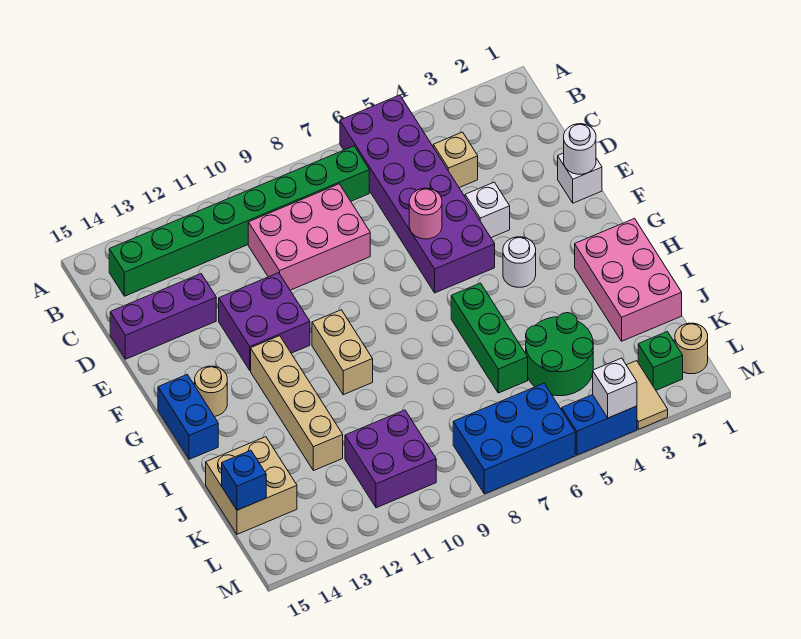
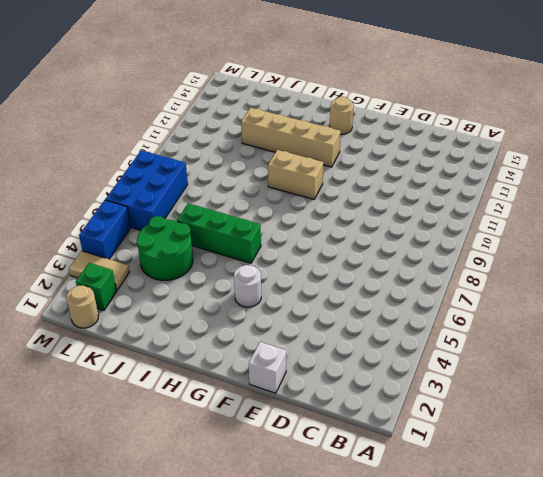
none -> purple brick A5:F6 level 1
none -> green brick B7:B14 level 1
none -> tan brick C4 level 1

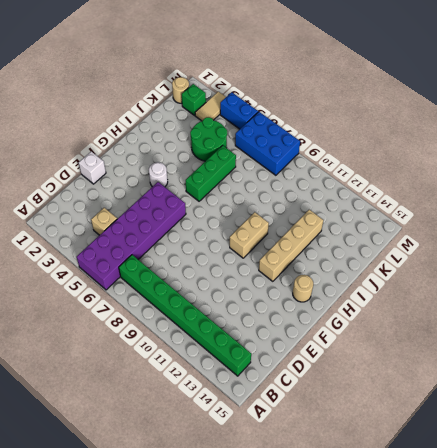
none -> pink brick C8:D10 level 1
none -> purple brick D13:D15 level 1
none -> white brick E4 level 1

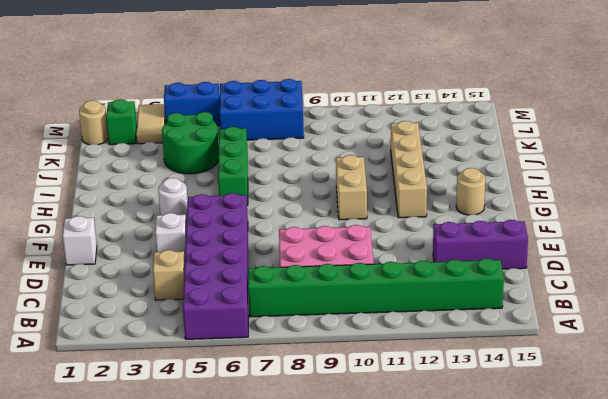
none -> purple brick E11:F12 level 1
none -> blue brick G15:H15 level 1
none -> pink brick H1:J2 level 1

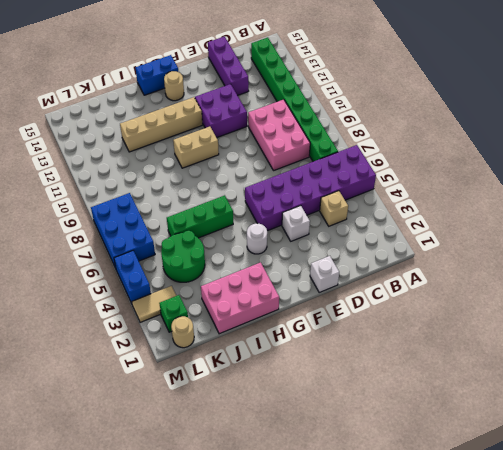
none -> tan brick J14:K15 level 1
none -> purple brick K10:L11 level 1
none -> white round brick E1 level 2

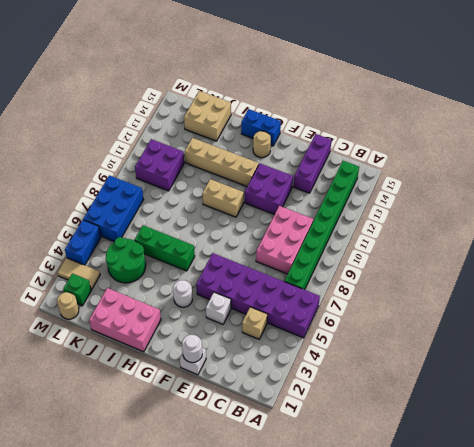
none -> pink round brick E6 level 2
none -> blue brick K15 level 2
none -> white brick M4 level 2

